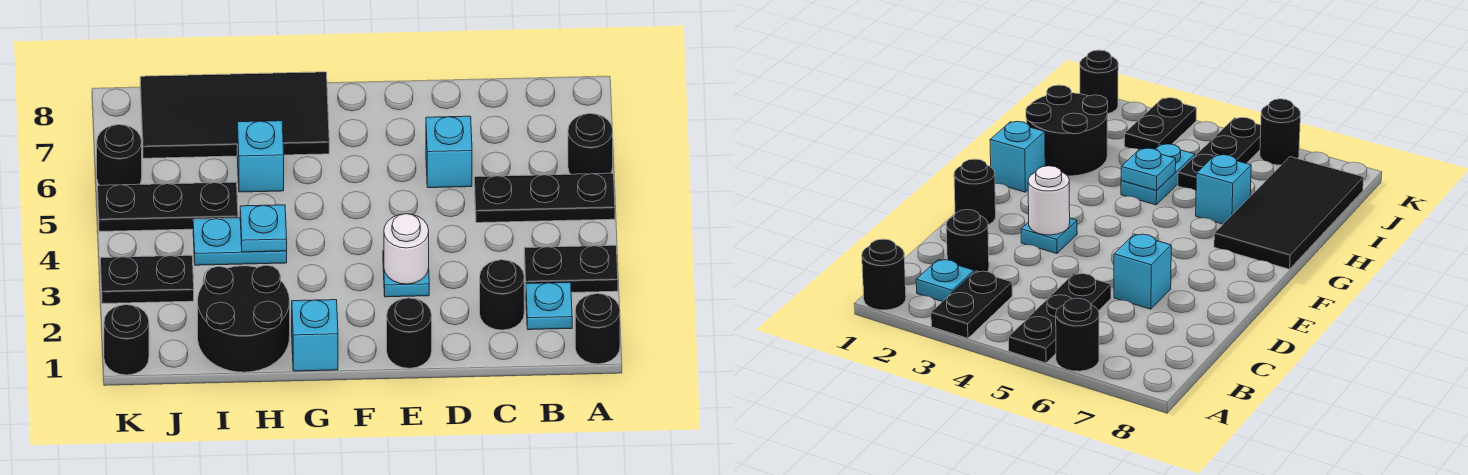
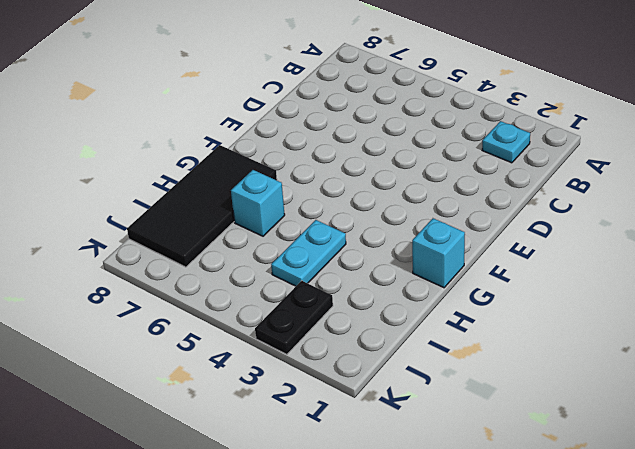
none -> black round brick A1 level 1
none -> black plate A3:B3 level 1
none -> black plate A5:C5 level 1

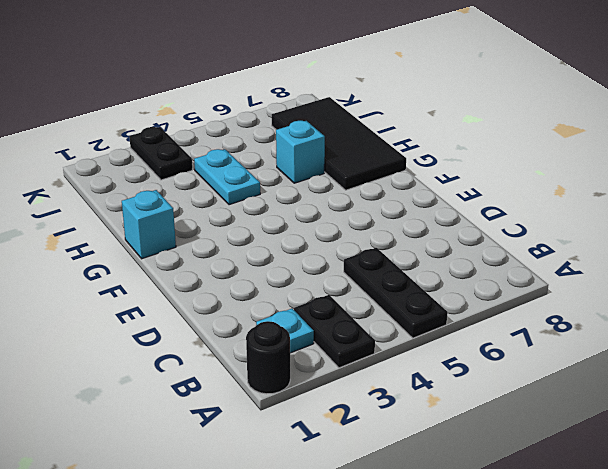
none -> black round brick A6 level 1
none -> black round brick C2 level 1
none -> cyan brick D6 level 1

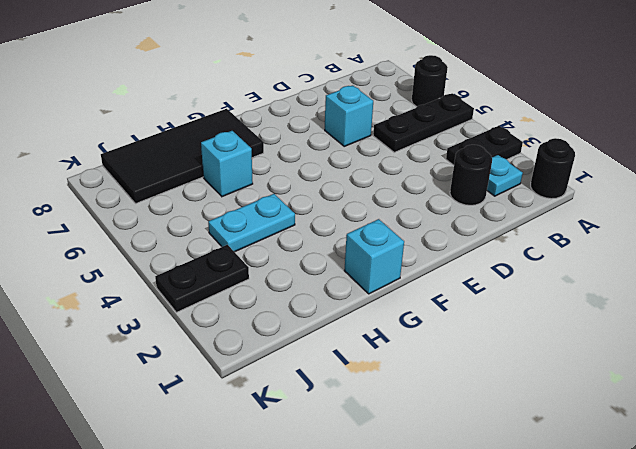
none -> black round brick E1 level 1
none -> cyan plate E3 level 1
none -> black round brick H1:I2 level 1

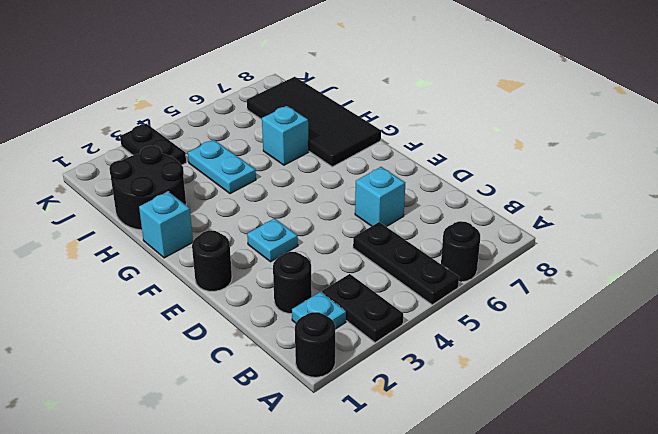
none -> black plate I5:K5 level 1
none -> black round brick K1 level 1
none -> black round brick K6 level 1

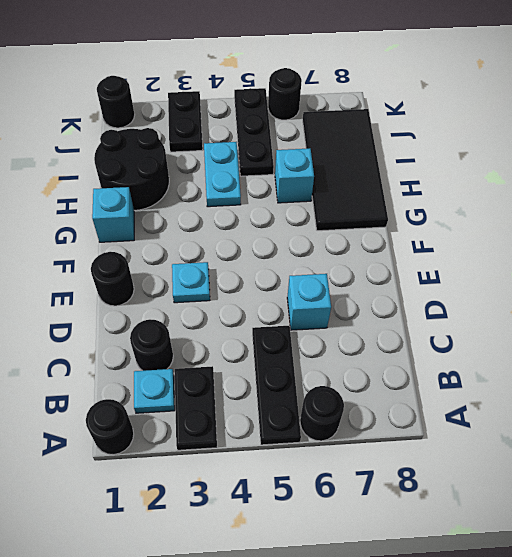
none -> white round brick E3 level 2
none -> cyan plate H4 level 2

